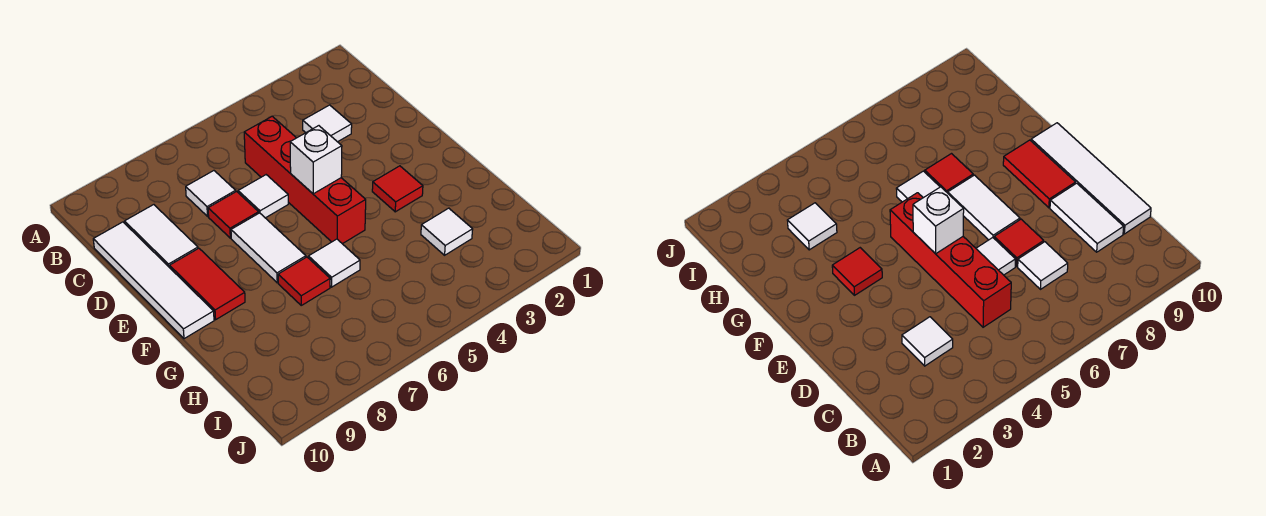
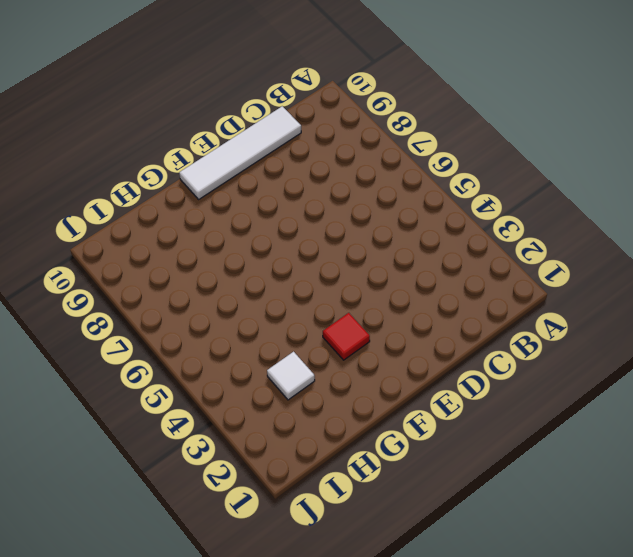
none -> white tile C3 level 1
none -> red brick C5:F5 level 1
none -> white tile C7 level 1

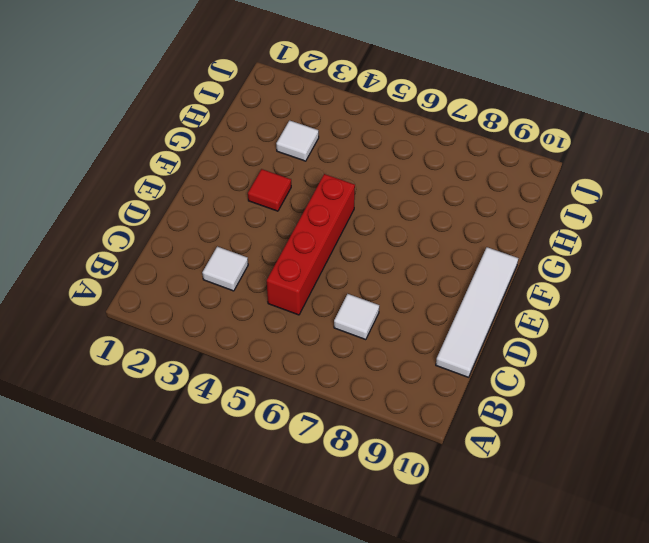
none -> white tile C9:D9 level 1
none -> white tile D6 level 1
none -> red tile D7 level 1

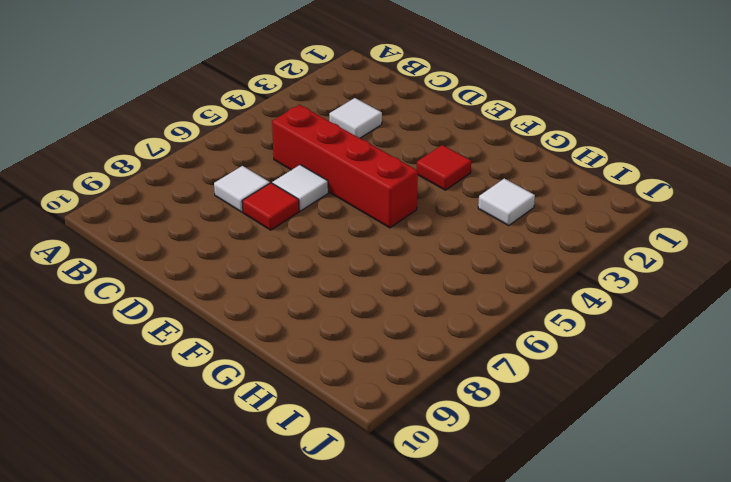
none -> white tile C9:D9 level 1
none -> white tile C10:F10 level 1
none -> white tile E7:F7 level 1

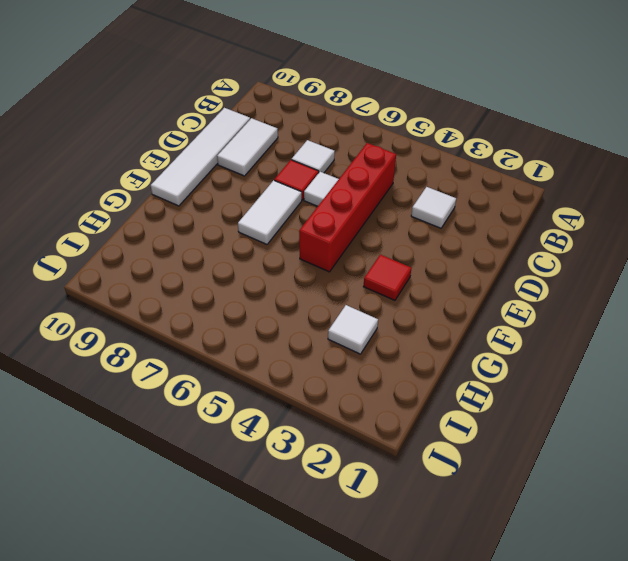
none -> red tile E9:F9 level 1
none -> white tile G6 level 1
none -> red tile G7 level 1

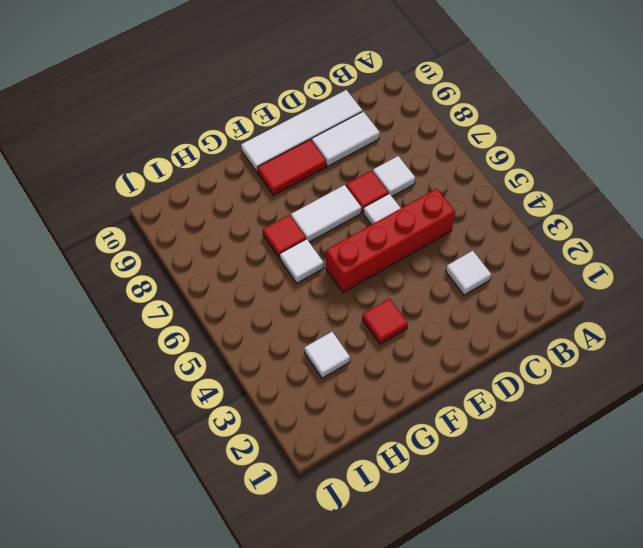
none -> white brick E5 level 2

